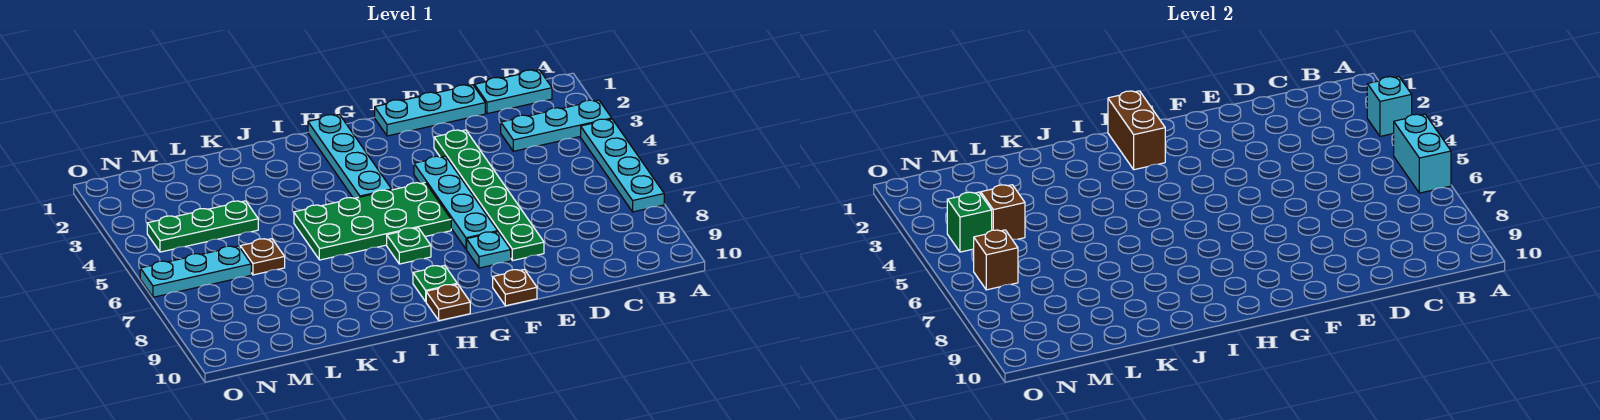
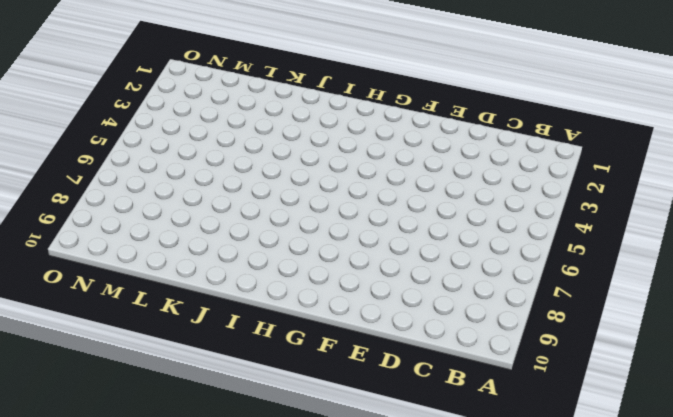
none -> cyan plate A3:C3 level 1
none -> cyan plate A4:A7 level 1
none -> cyan plate B1:C1 level 1

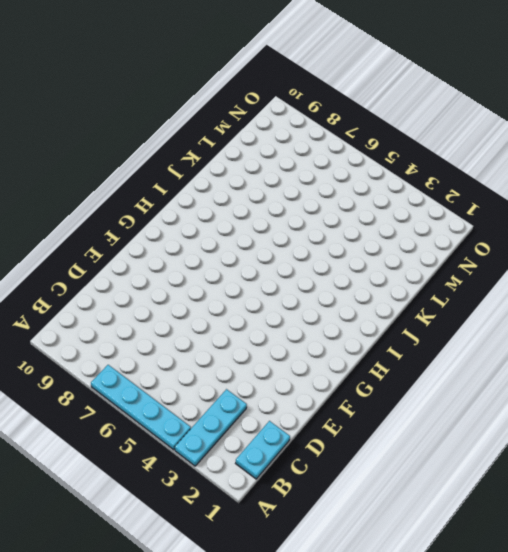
none -> cyan plate D1:F1 level 1
none -> green plate E3:E8 level 1
none -> cyan plate F4:F7 level 1

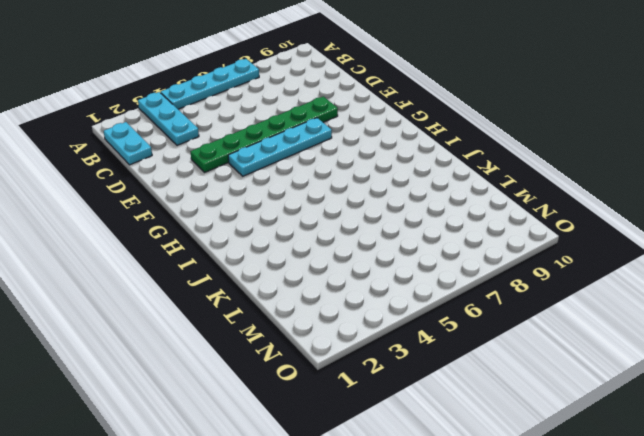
none -> cyan plate D1:F1 level 1
none -> cyan plate F8 level 1
none -> brown plate F10 level 1

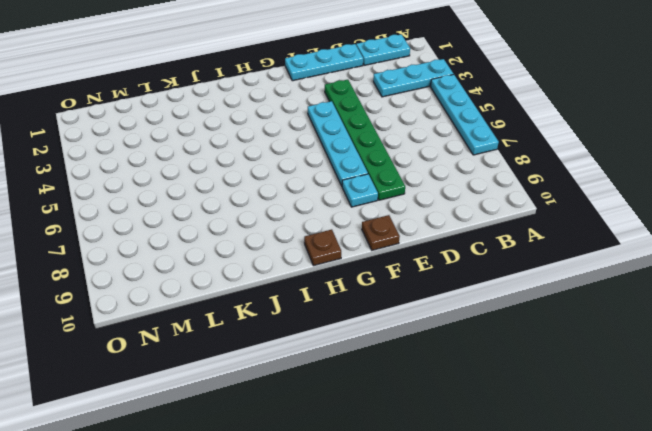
none -> green plate G5:J6 level 1
none -> cyan plate H1:H4 level 1
none -> green plate H7 level 1

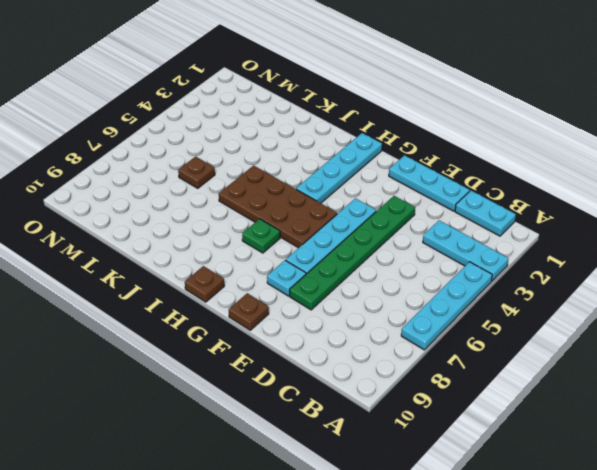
brown plate G5:J6 level 1 -> green plate G5:J6 level 1
none -> green plate H9 level 1
none -> green plate L4:N4 level 1
none -> cyan plate M6:O6 level 1

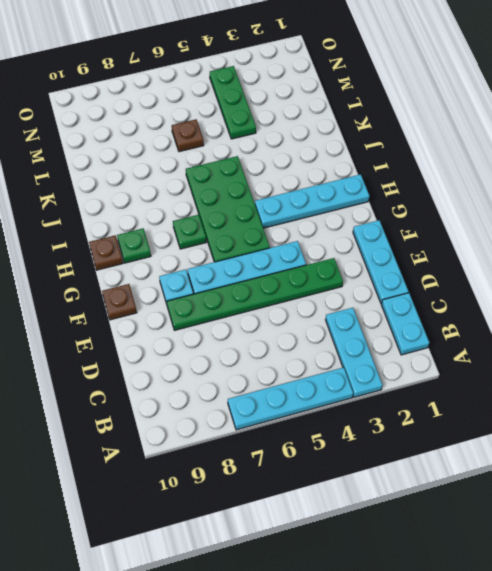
none -> cyan plate M6:O6 level 1
none -> cyan brick A3 level 2
none -> cyan brick A5:A6 level 2

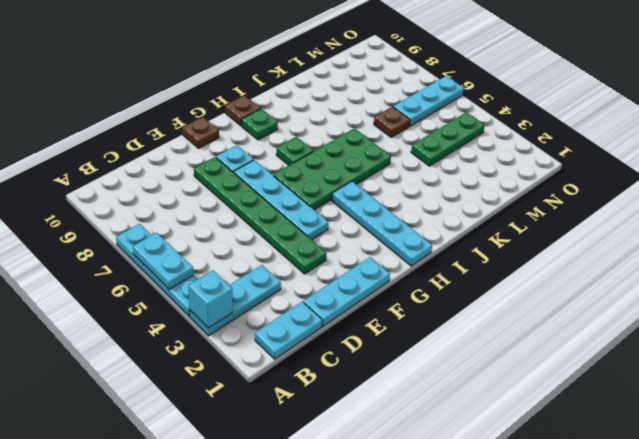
cyan plate A5:A6 level 2 -> cyan brick A5:A6 level 2
none -> brown brick H1:H2 level 2
none -> brown brick M4 level 2
none -> green brick N4 level 2

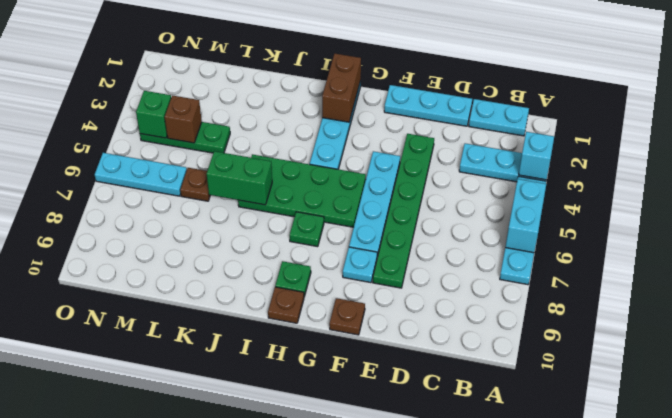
green brick J6:K6 level 2 -> none
none -> brown brick N6 level 2

